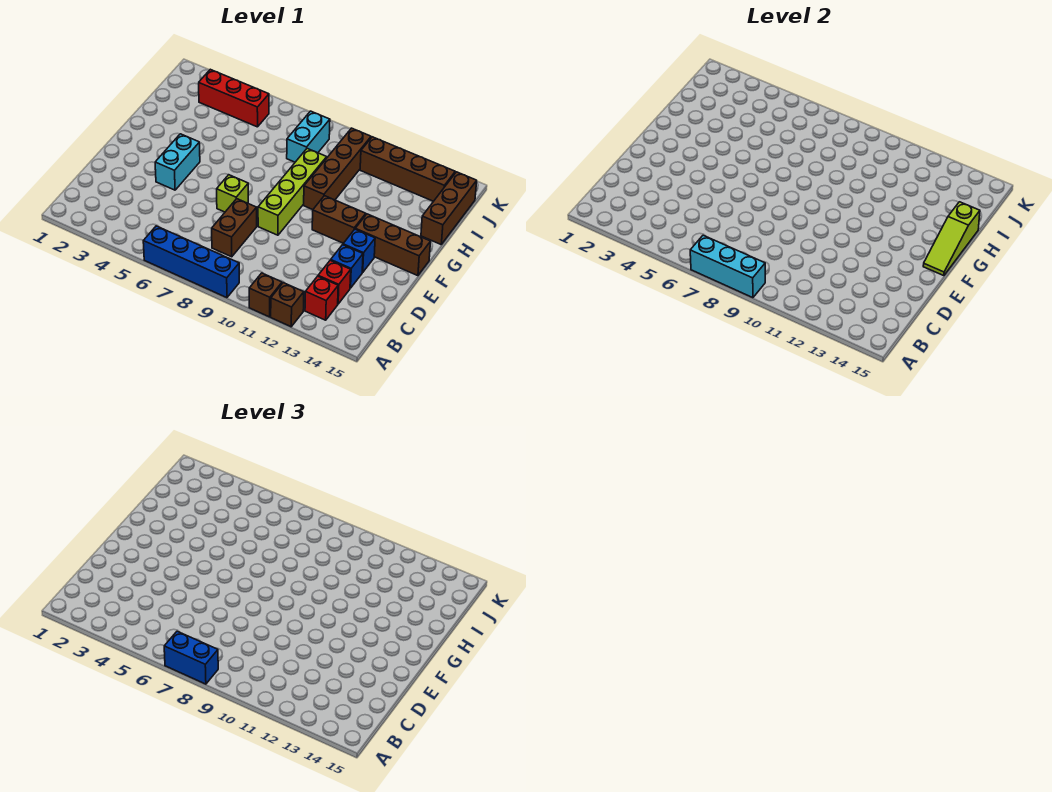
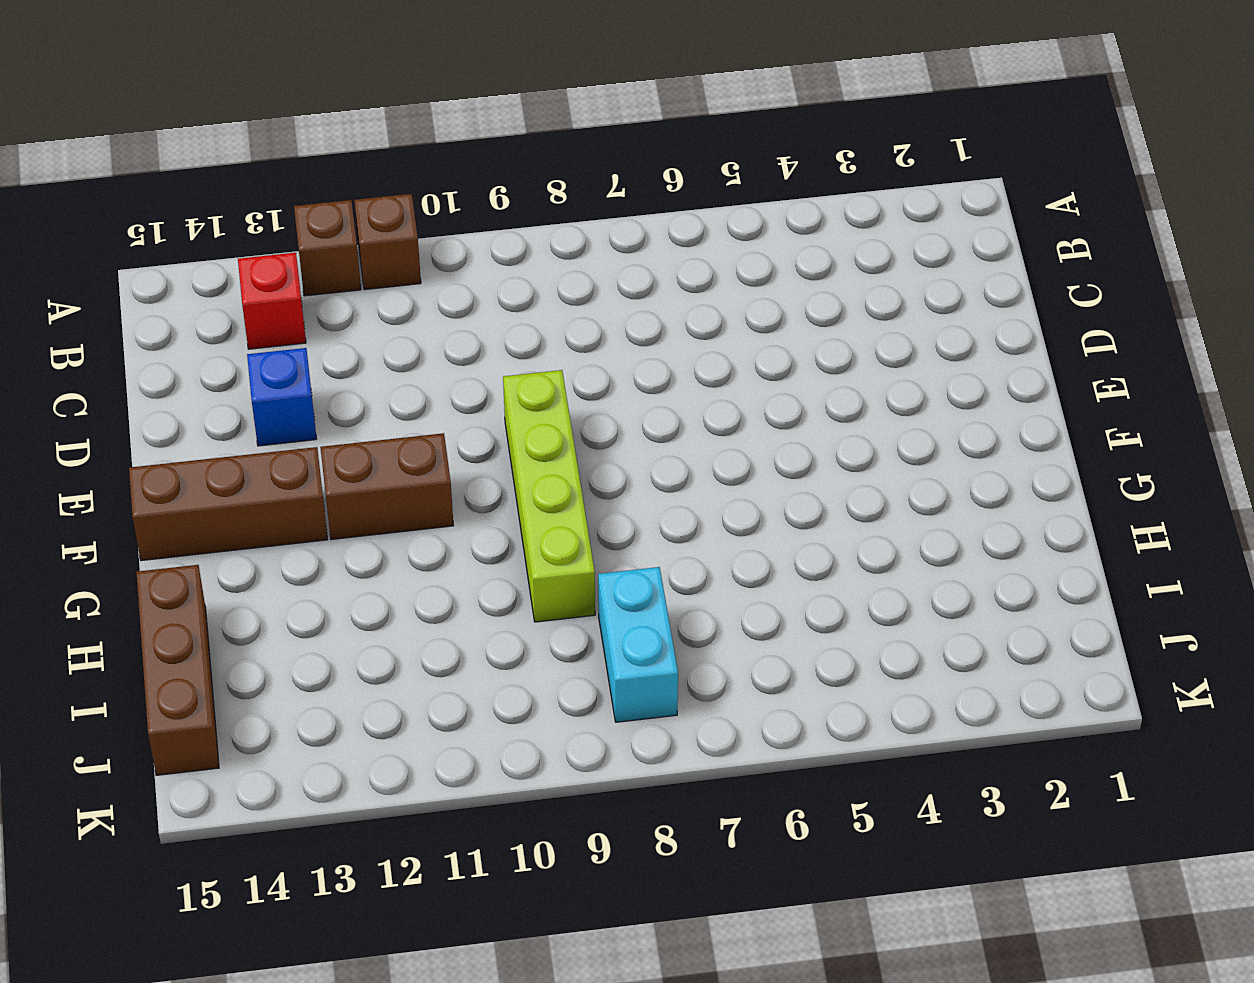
none -> blue brick A6:A9 level 1
none -> brown brick C8:D8 level 1
none -> red brick C13 level 1

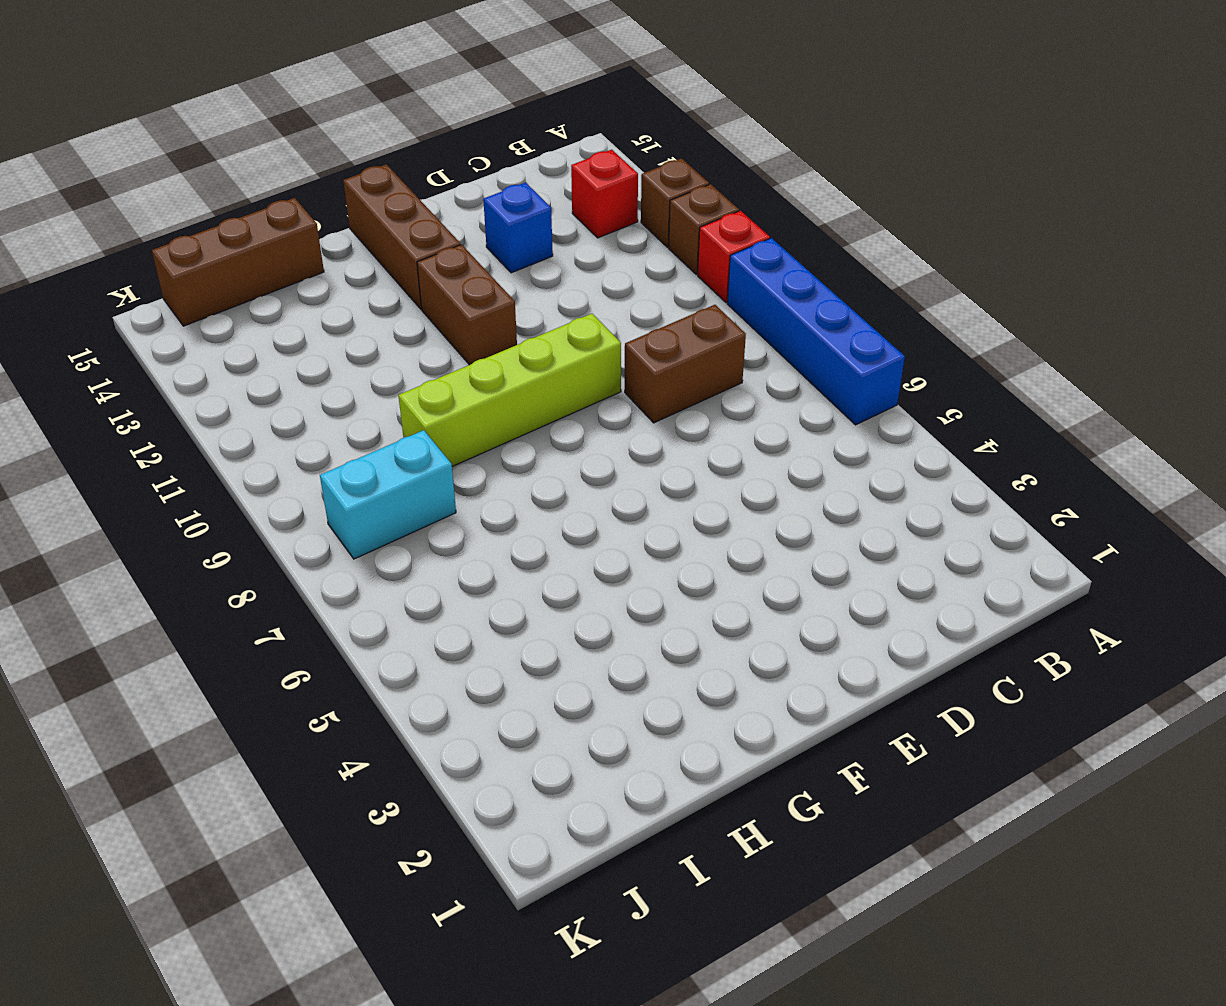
red brick A10 level 1 -> red brick C13 level 1
none -> cyan brick E4:F4 level 1
none -> lime brick E7 level 1
none -> blue brick E13 level 1

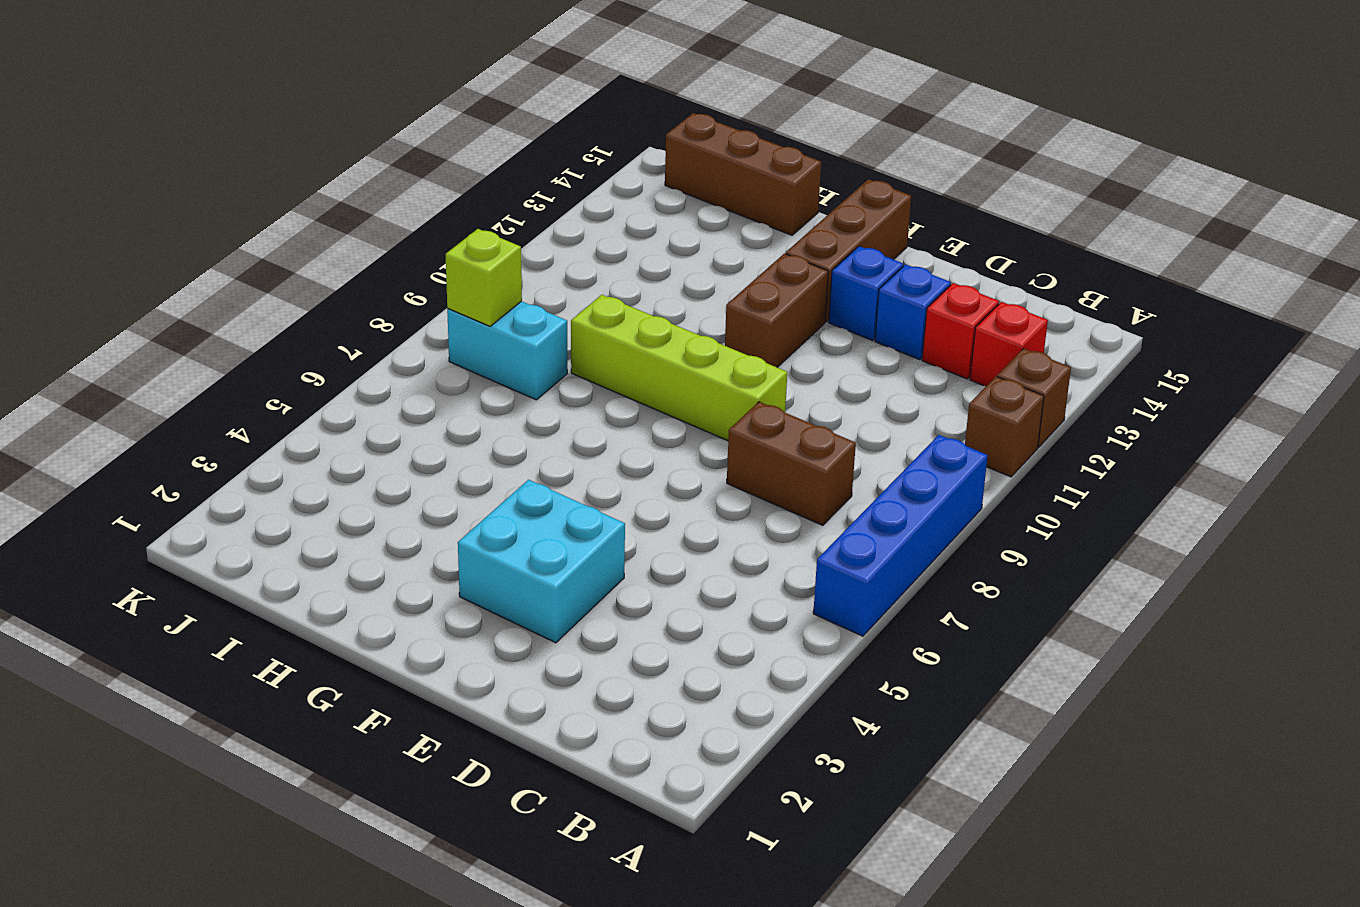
cyan brick E3:F4 level 1 -> cyan brick E4:F4 level 1
lime brick J8 level 2 -> lime brick E7 level 1
none -> brown brick G10:J10 level 1
none -> red brick J3:J5 level 1
none -> brown brick J11:J14 level 1

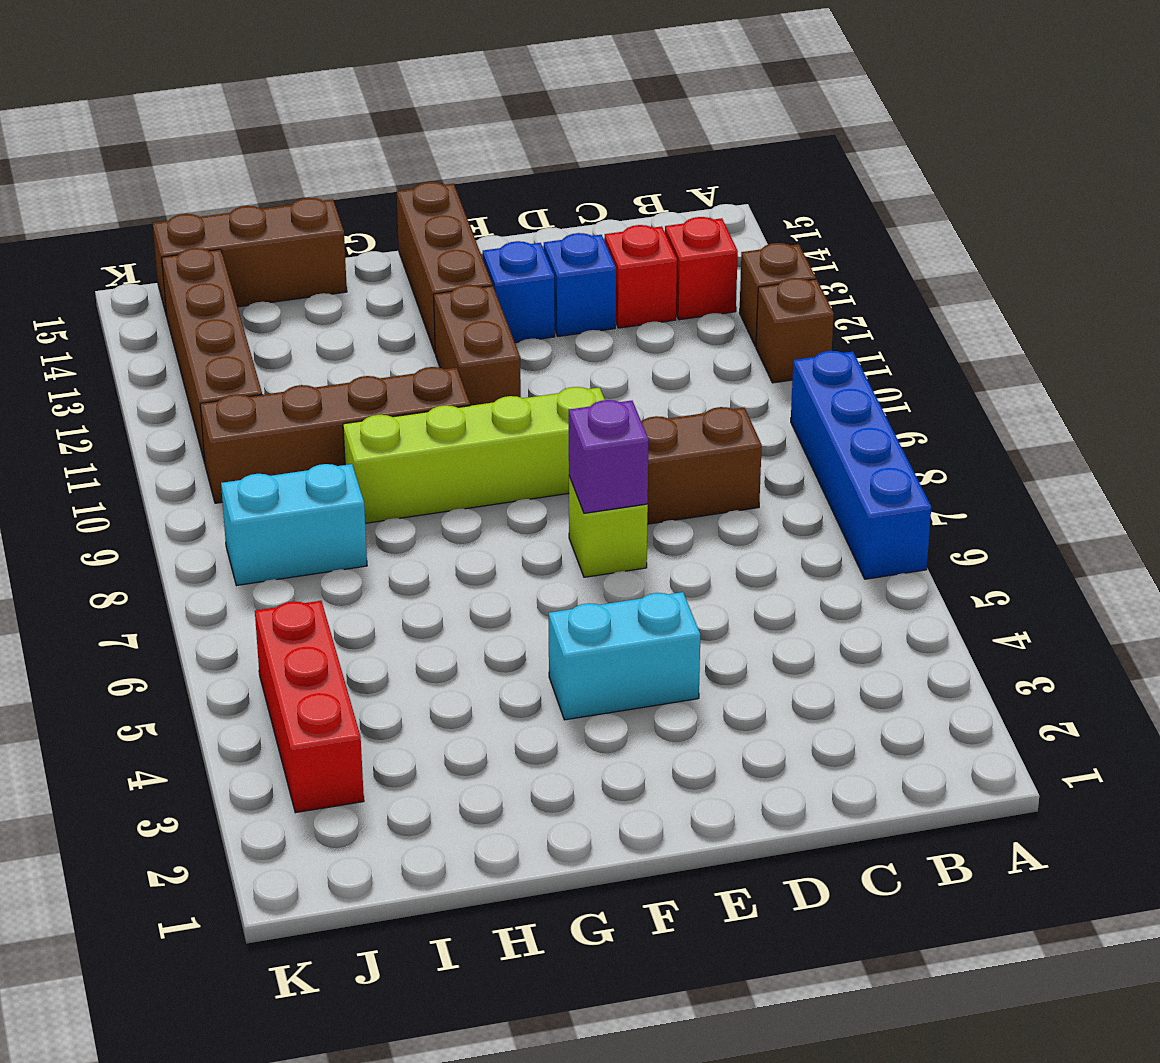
purple brick E7 level 2 -> none
none -> cyan brick A7:A9 level 2
none -> lime slope F15:H15 level 2 top H
none -> blue brick A7:A8 level 3

